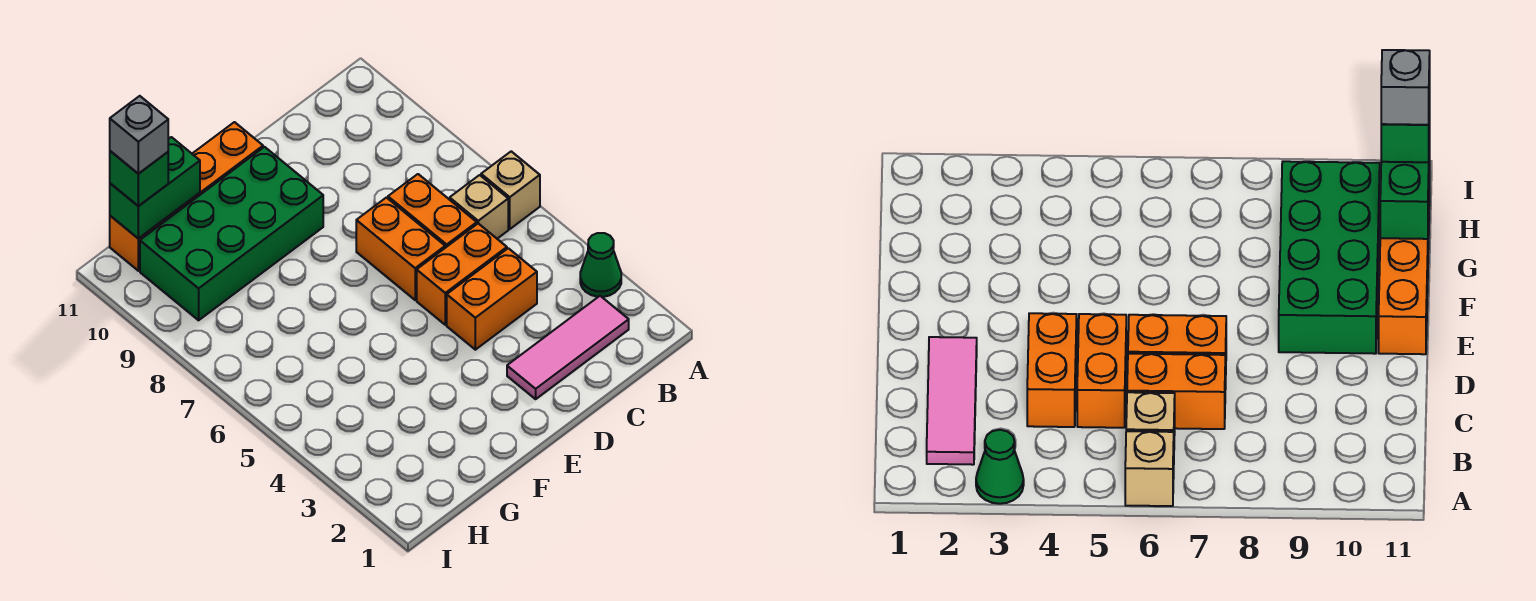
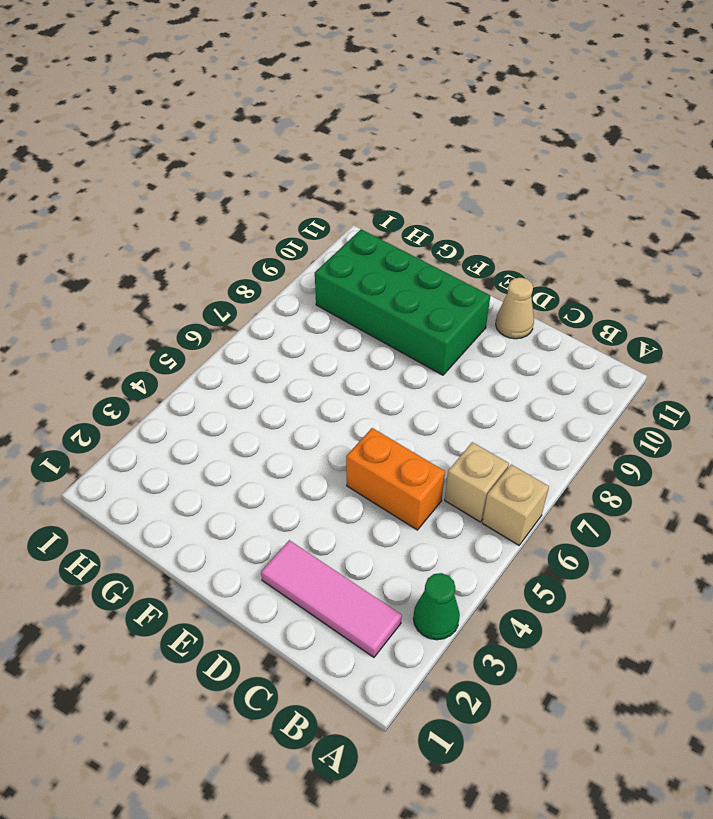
tan cone D11 level 1 -> none
none -> orange brick C4:D4 level 1
none -> orange brick C6:C7 level 1
none -> orange brick D6:D7 level 1

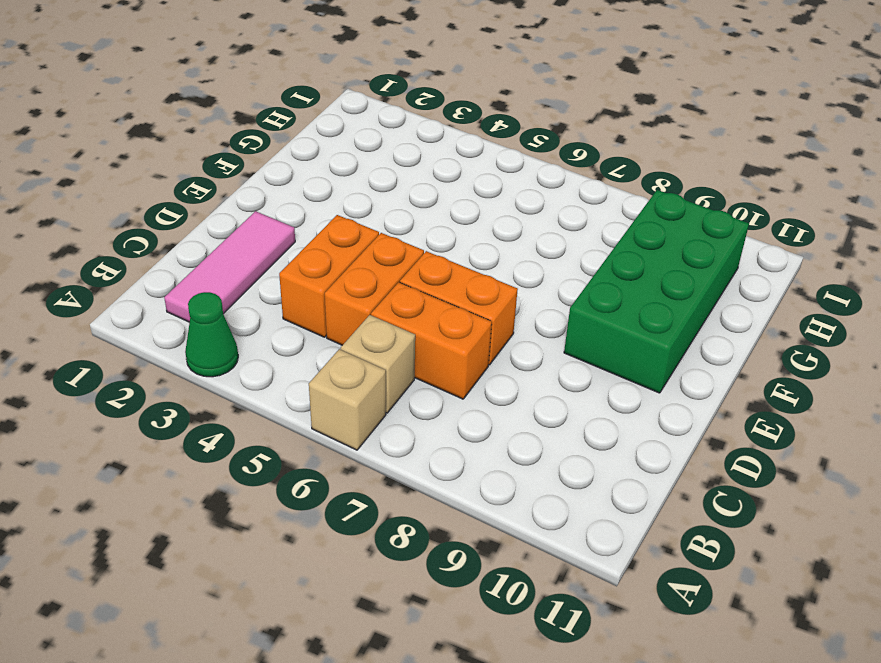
none -> orange brick E11:H11 level 1
none -> green brick G11:H11 level 2
none -> green brick H11 level 3

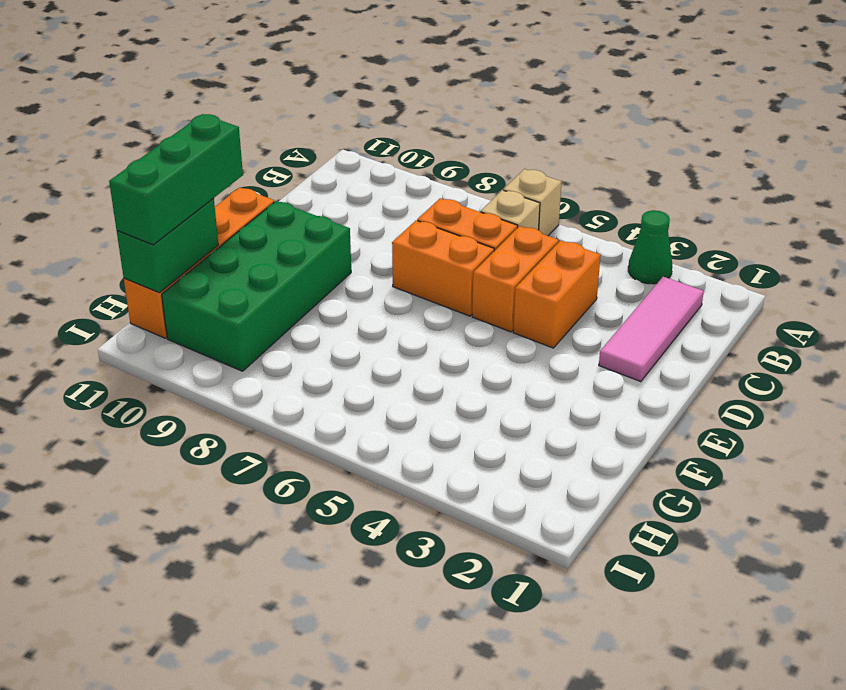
green brick F11:H11 level 3 -> green brick H11 level 3
none -> grey brick H11 level 4

